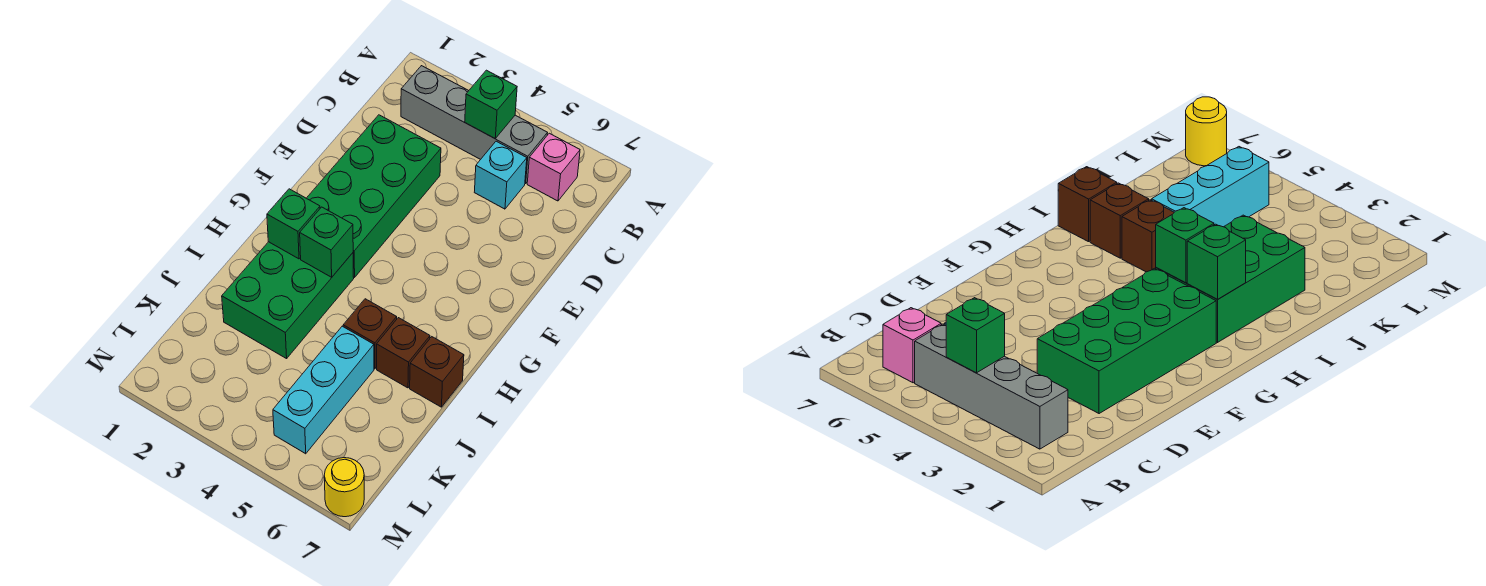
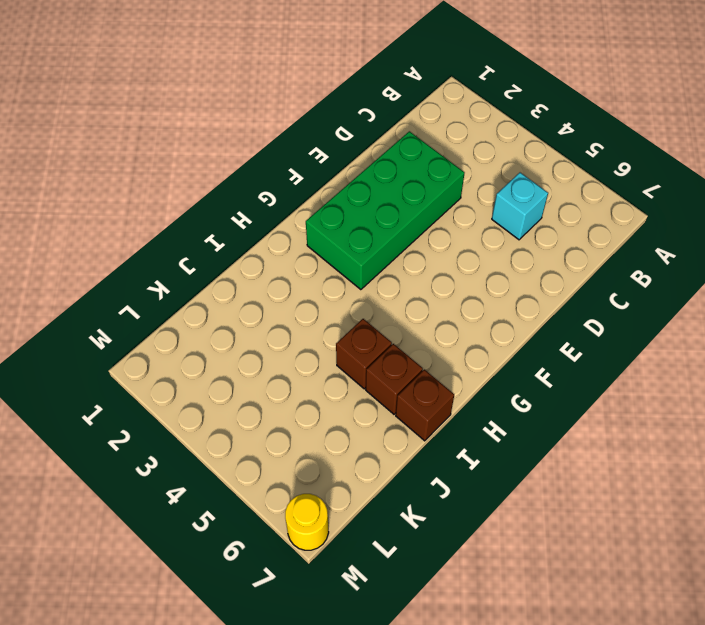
none -> grey brick B2:B5 level 1
none -> pink brick B6 level 1
none -> green brick H2:J3 level 1

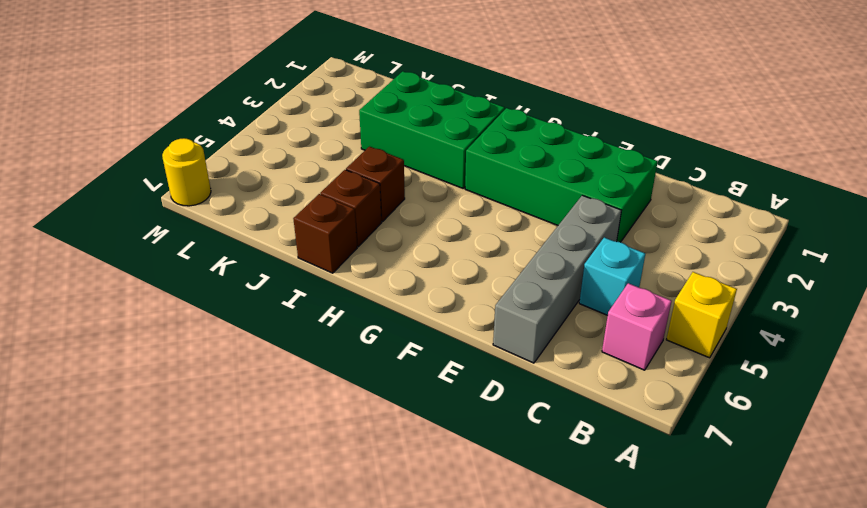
yellow brick A5 level 1 -> none
grey brick D4:D7 level 1 -> grey brick B2:B5 level 1
none -> cyan brick J5:L5 level 1
none -> green brick B4 level 2
none -> green brick H2 level 2

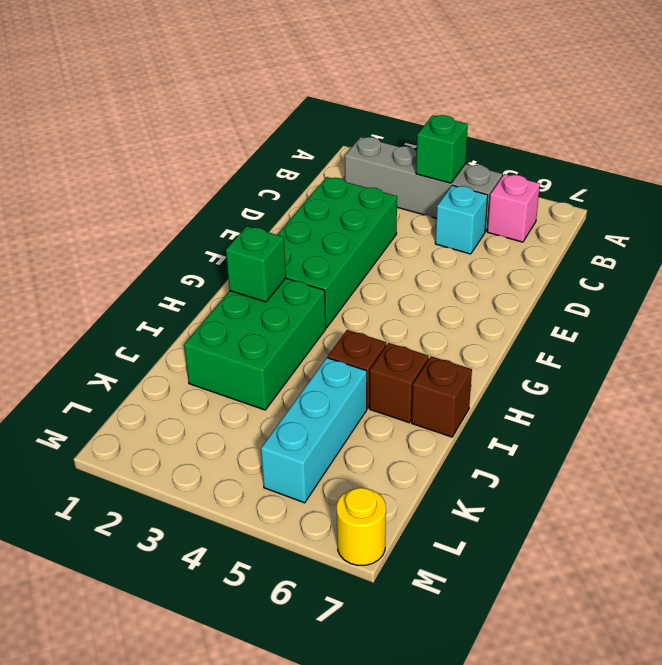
none -> green brick H3 level 2

